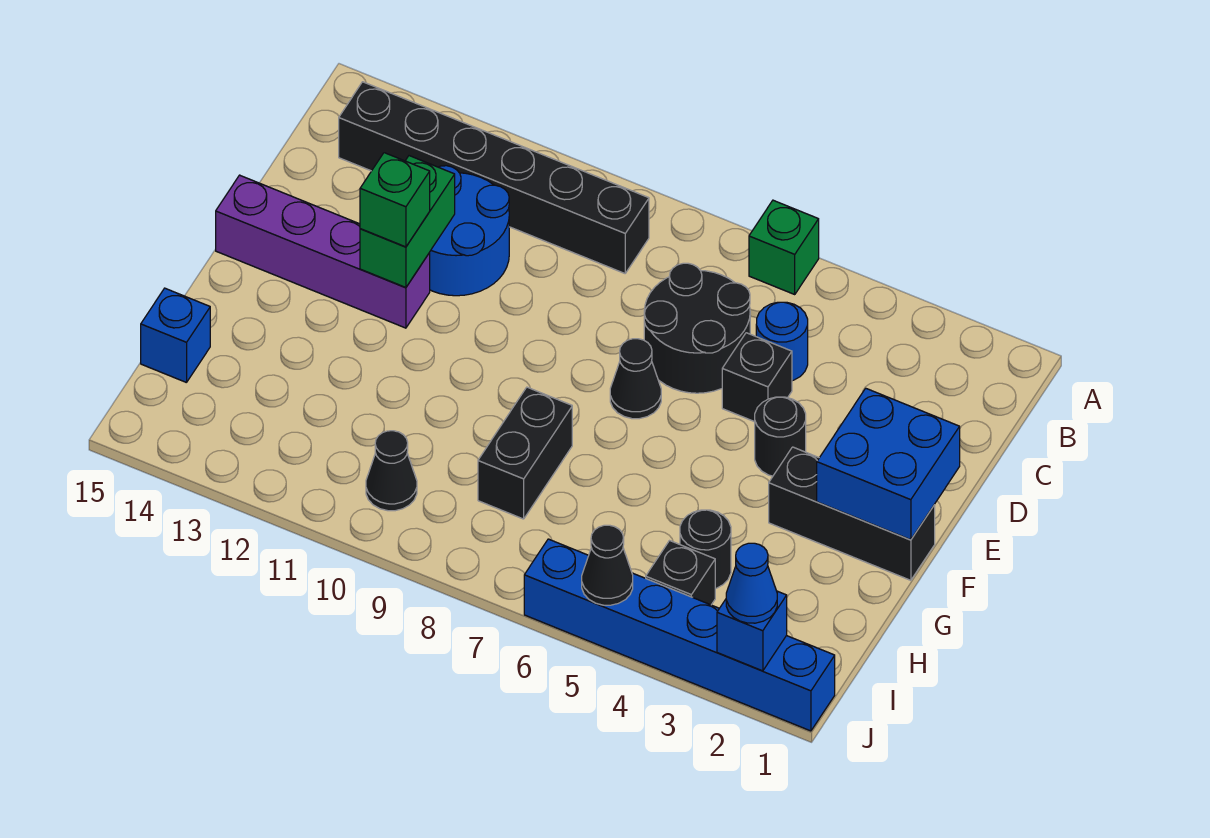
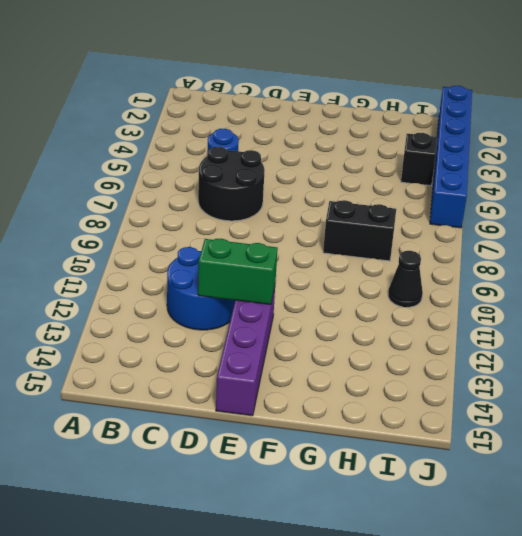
none -> green brick A6 level 1
none -> black brick B9:B14 level 1
none -> black brick D5 level 1

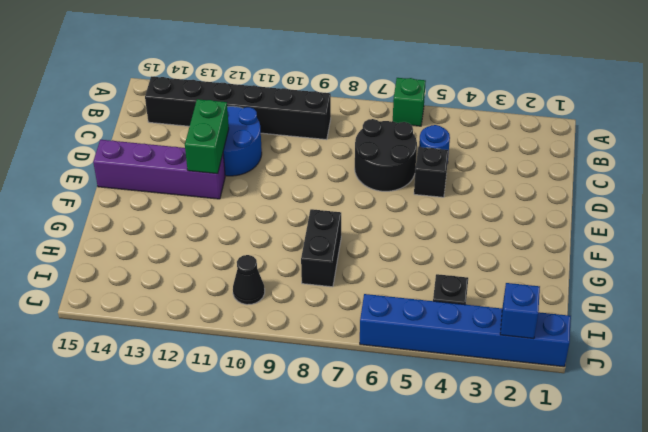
none -> black round brick E4 level 1
none -> black cone E7 level 1
none -> black brick F1:F3 level 1

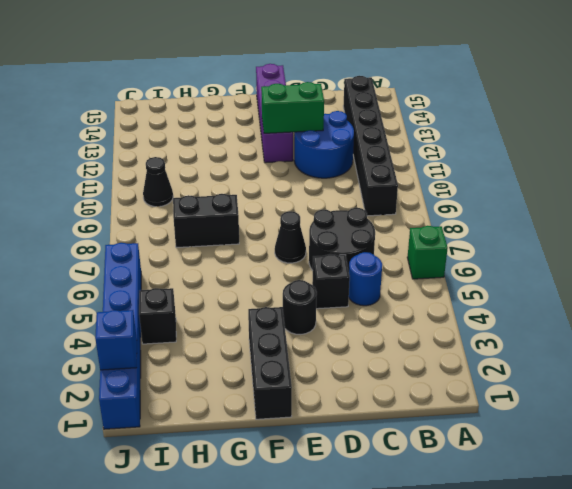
none -> black round brick H4 level 1
none -> blue brick H15 level 1
none -> blue brick E1:F2 level 2

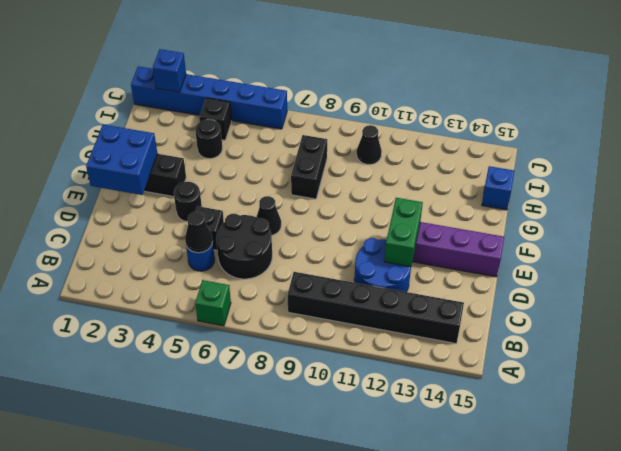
black cone C5 level 2 -> black cone J5 level 2
none -> green brick E12 level 3
none -> blue cone J2 level 3

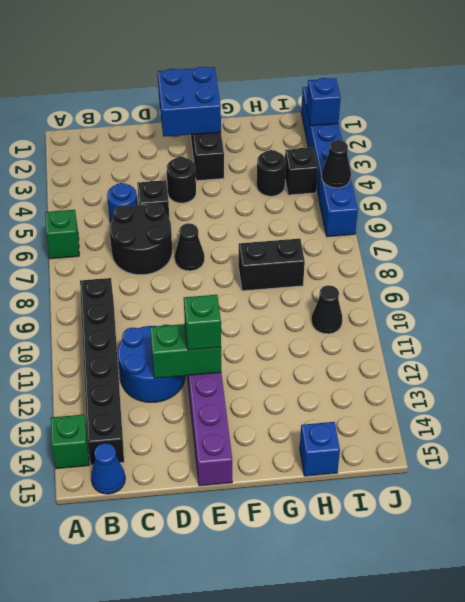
green brick A14 level 1 -> none
blue cone B15 level 1 -> blue cone J2 level 3

